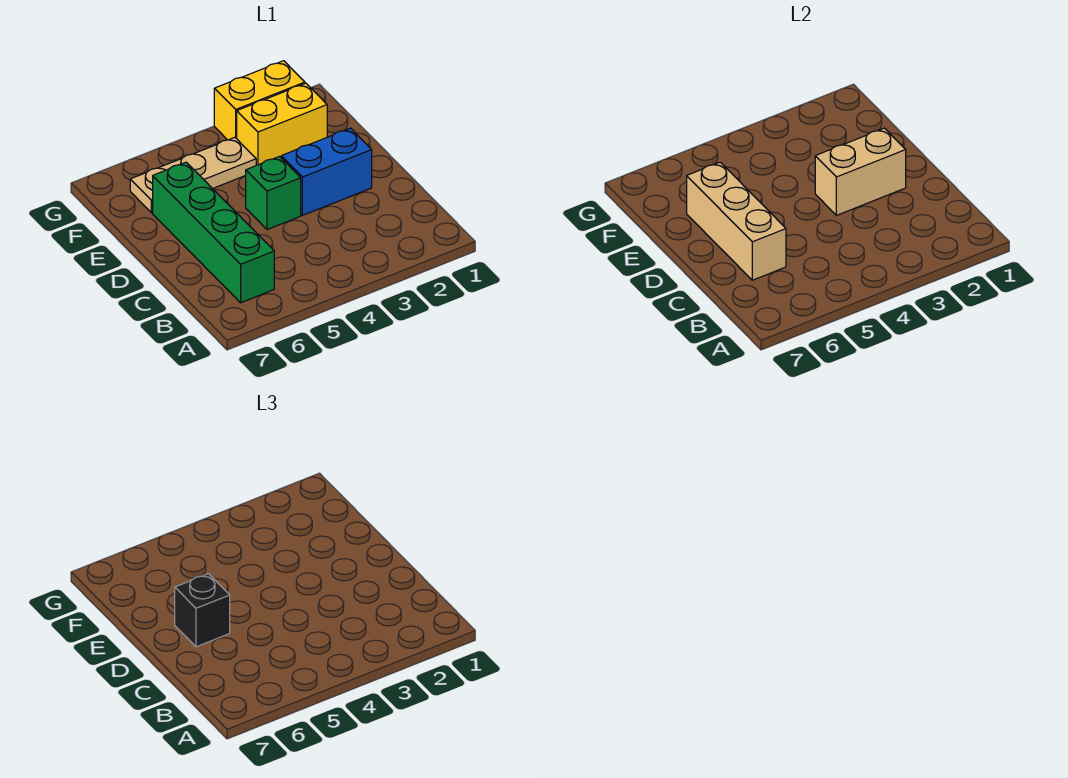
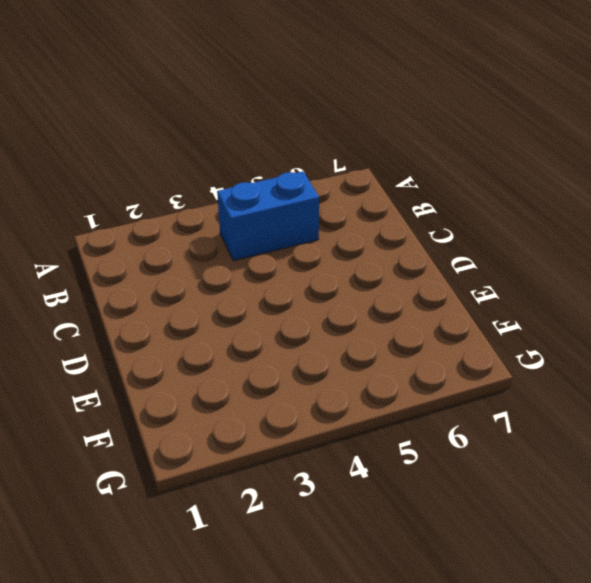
blue brick B4:B5 level 1 -> blue brick D2:D3 level 1
none -> green brick B6:E6 level 1
none -> green brick D4 level 1

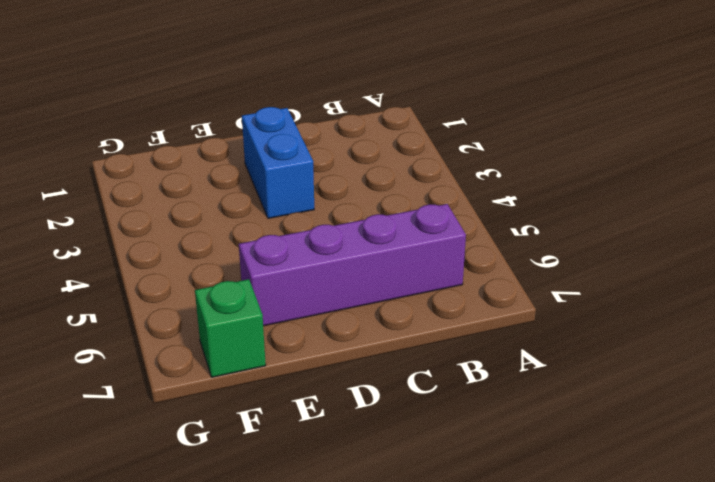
purple brick B6:E6 level 1 -> green brick B6:E6 level 1
green brick F7 level 1 -> green brick D4 level 1
none -> yellow brick F2:F3 level 1
none -> tan plate F4:F6 level 1

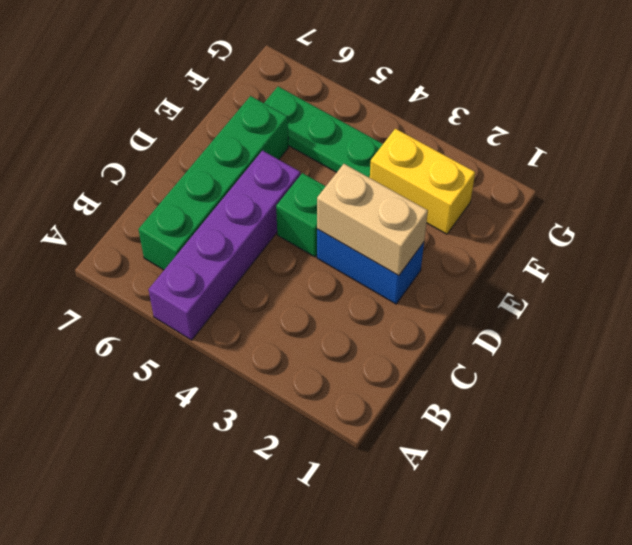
purple brick A5:D5 level 1 -> none
green plate F4:F6 level 1 -> tan plate F4:F6 level 1
none -> yellow brick G2:G3 level 1
none -> tan brick C6:E6 level 2

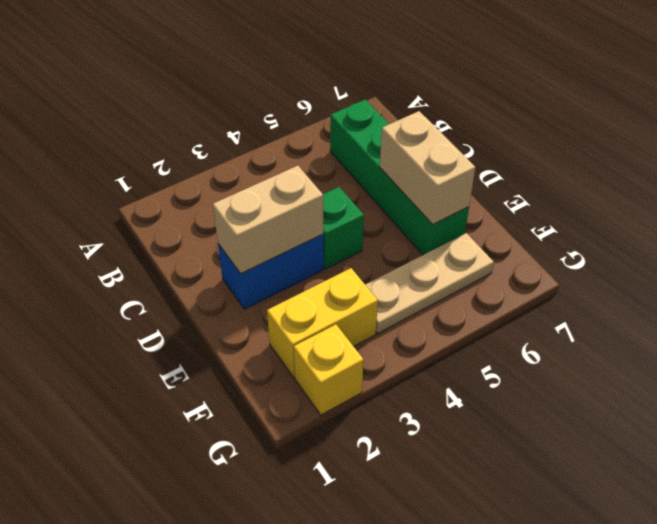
tan brick D6:E6 level 2 -> tan brick C6:E6 level 2
yellow brick G2 level 1 -> yellow brick G2:G3 level 1
none -> black brick D6 level 3

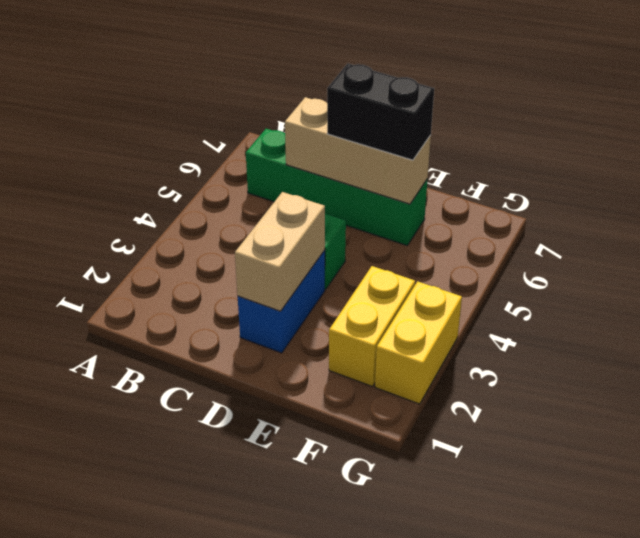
black brick D6:E6 level 3 -> black brick D6 level 3
none -> tan plate F4:F6 level 1

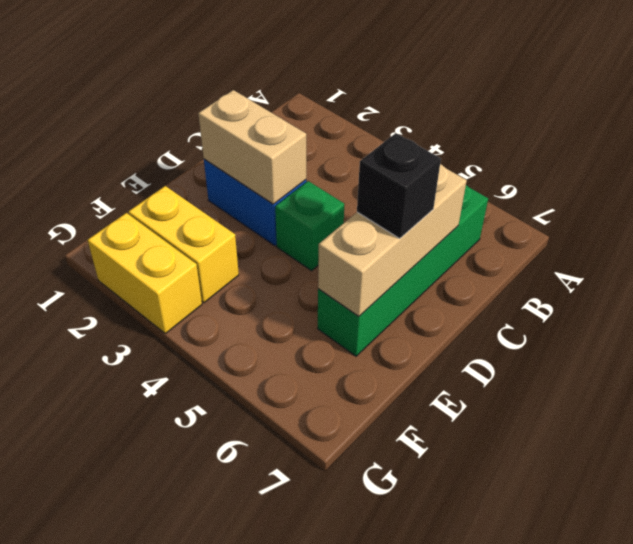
none -> tan plate F4:F6 level 1

